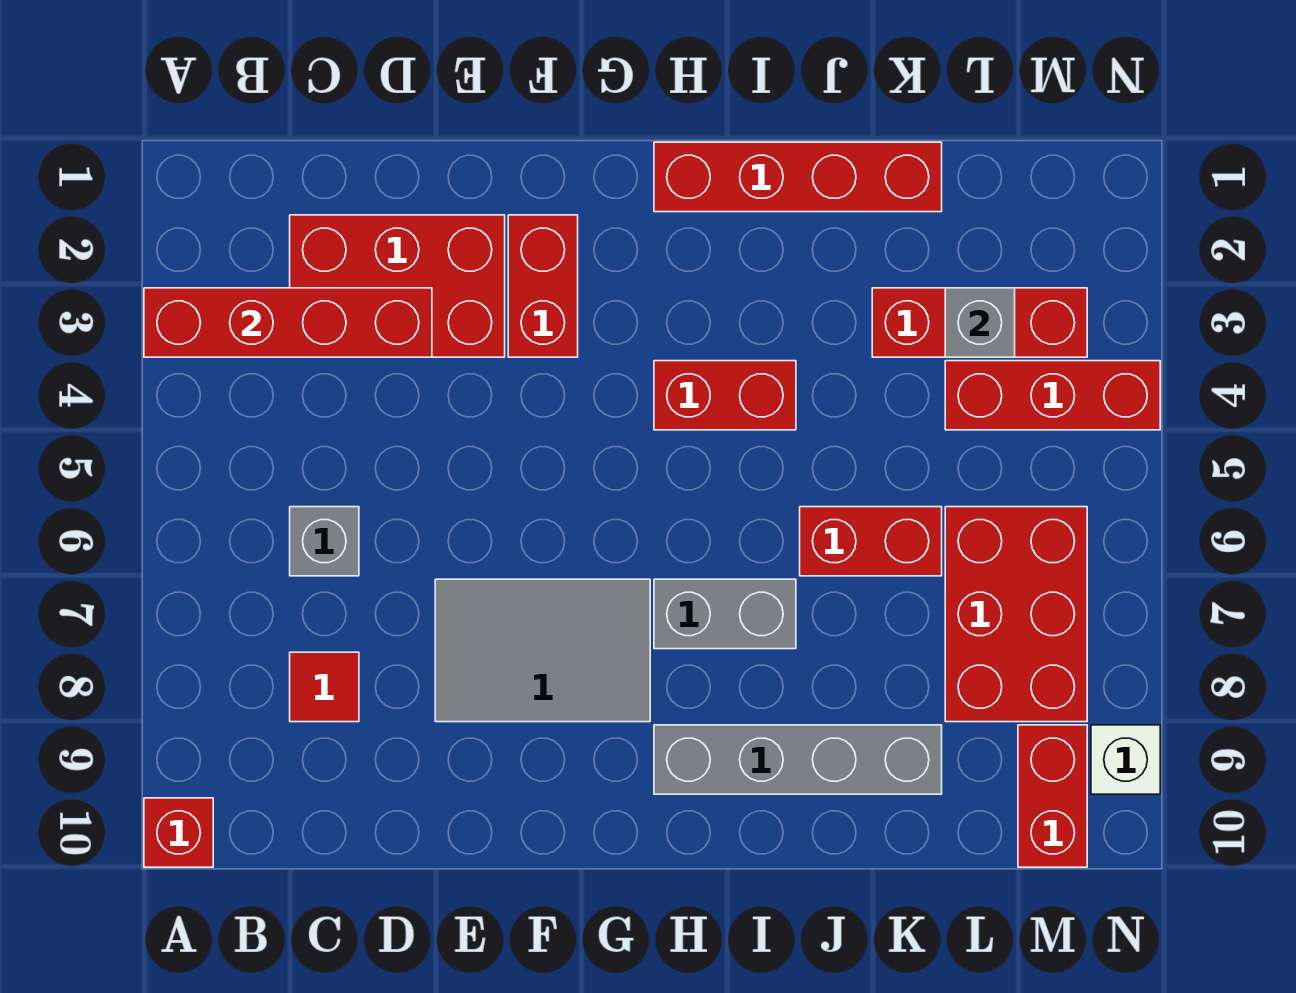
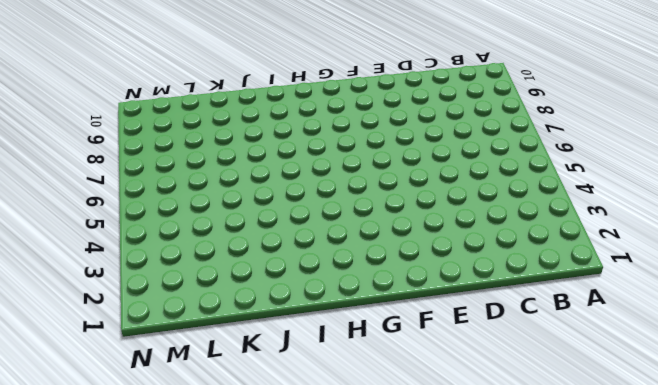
none -> red brick A10 level 1
none -> red brick C2:E3 level 1
none -> grey brick C6 level 1

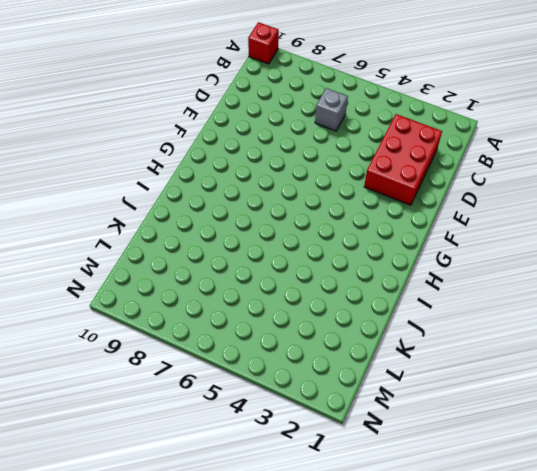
none -> red tile C8 level 1
none -> grey tile E7:G8 level 1
none -> red brick F2:F3 level 1

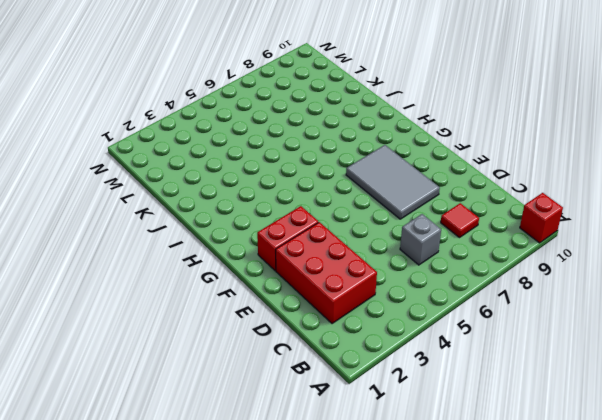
none -> red brick H1:K1 level 1
none -> red brick H4:I4 level 1
none -> grey brick H7:I7 level 1

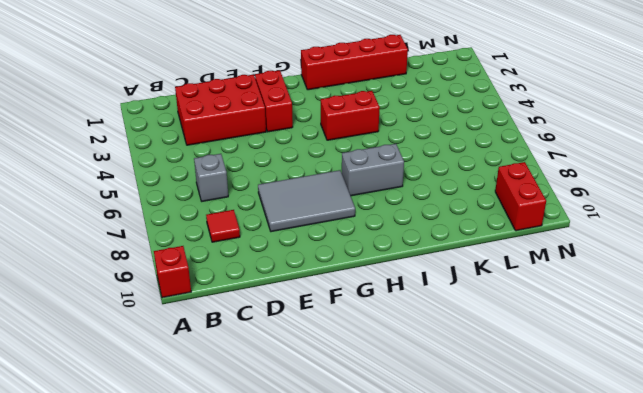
none -> grey brick H9:K9 level 1
none -> red brick J6:K6 level 1
none -> red brick K3:M3 level 1

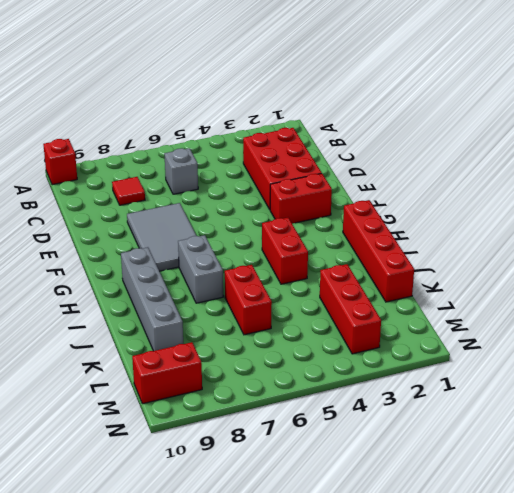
none -> red brick L4:N4 level 1
none -> red brick L6:M8 level 1
none -> white brick N9 level 1

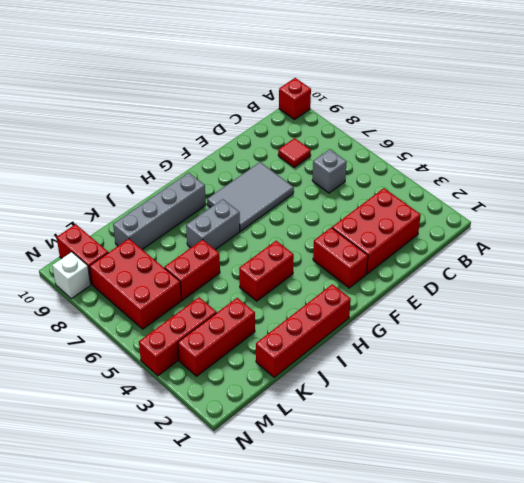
none -> red brick A3:D3 level 2
none -> grey brick L3 level 2

